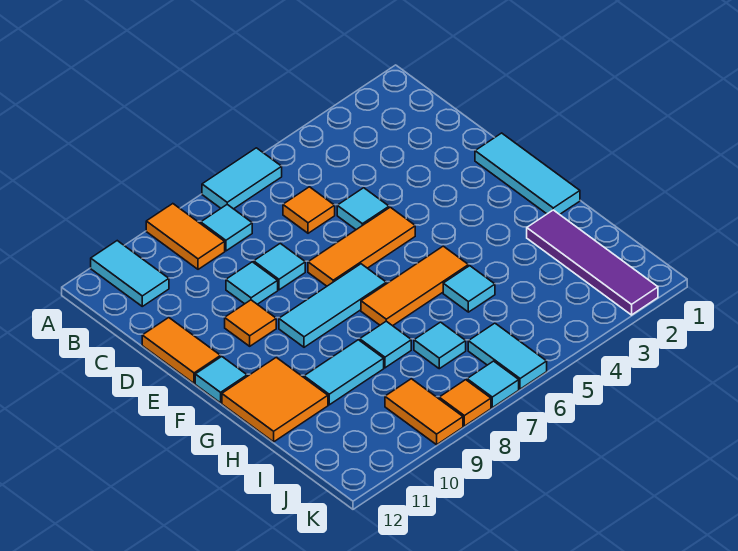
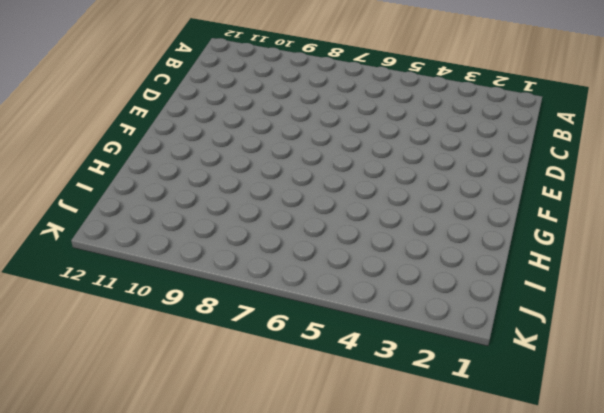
none -> cyan tile A6:A7 level 1
none -> orange tile A9:B9 level 1
none -> cyan tile A11:B11 level 1

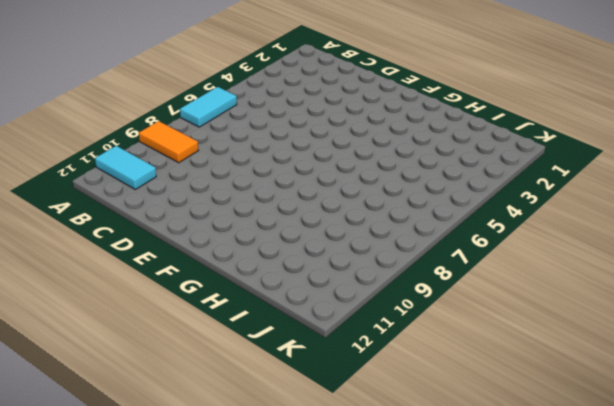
none -> cyan tile B8 level 1
none -> orange tile C6 level 1
none -> cyan tile D5 level 1

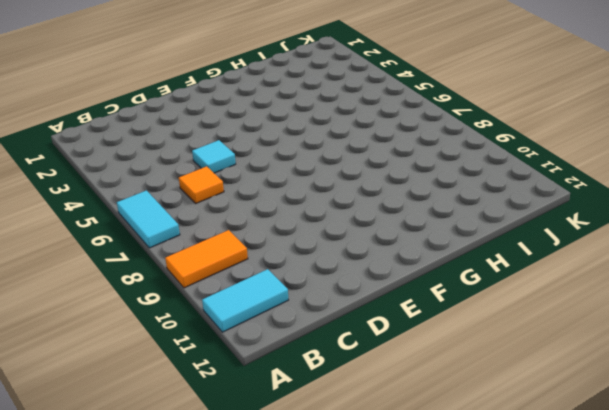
none -> cyan tile B8 level 1
none -> cyan tile D8 level 1
none -> cyan tile D9 level 1

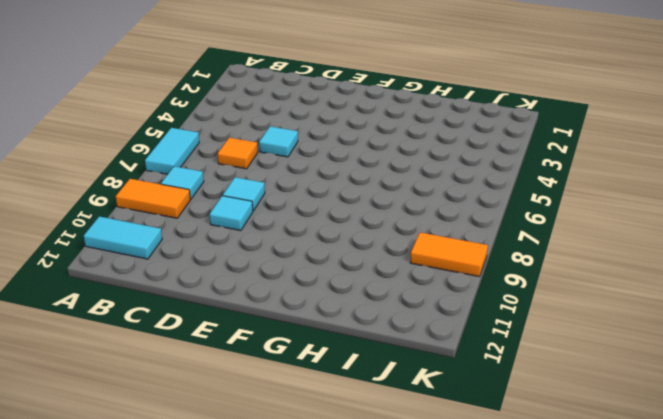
none -> orange tile D12:E12 level 1
none -> cyan tile E1:G1 level 1
none -> orange tile E5:E7 level 1

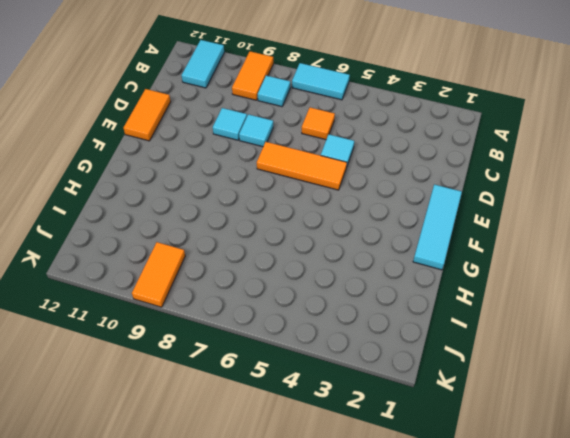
none -> orange tile E10 level 1
none -> cyan tile F7:F9 level 1
none -> cyan tile F12 level 1

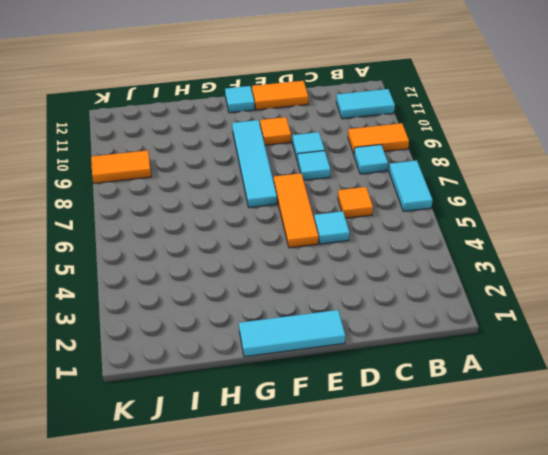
cyan tile F7:F10 level 1 -> cyan tile F7:F9 level 1
none -> orange tile G5:G7 level 1
none -> orange tile G11:H12 level 1
none -> purple tile H2:K2 level 1

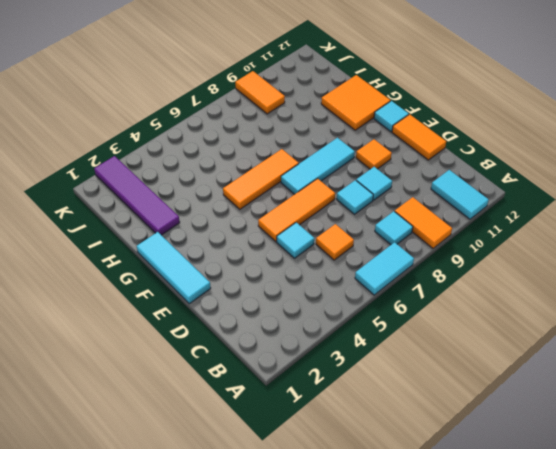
none -> cyan tile H5 level 1
none -> cyan tile H8 level 1
none -> cyan tile H9:H10 level 1

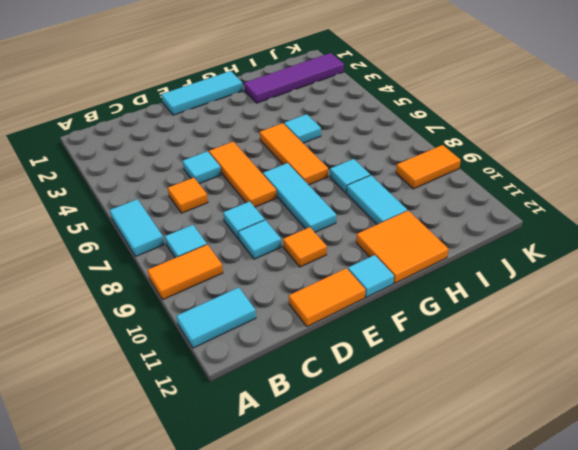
none -> cyan tile I7 level 1
none -> cyan tile J6:K6 level 1
none -> cyan tile K7 level 1

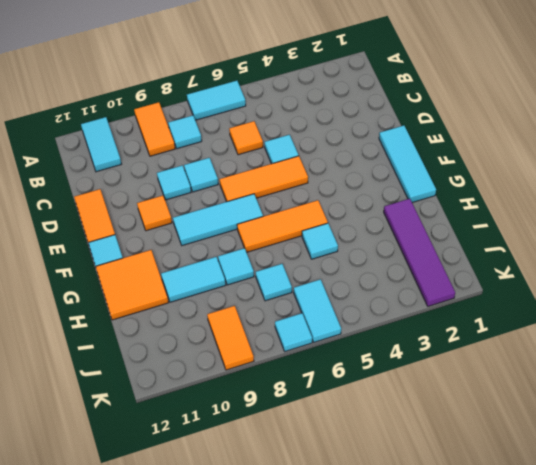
none -> orange tile K8 level 1

